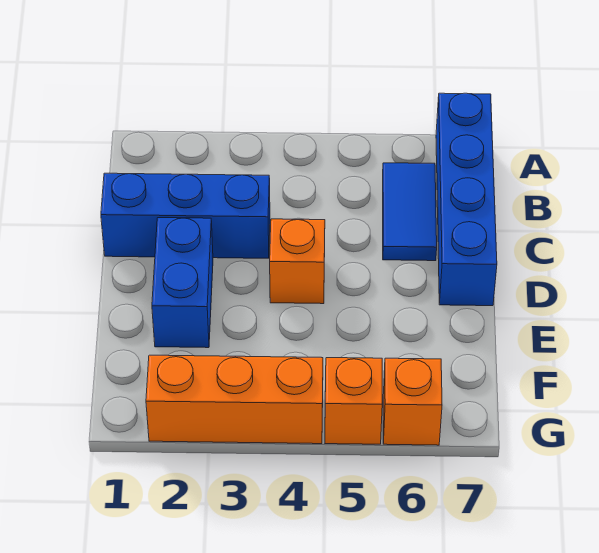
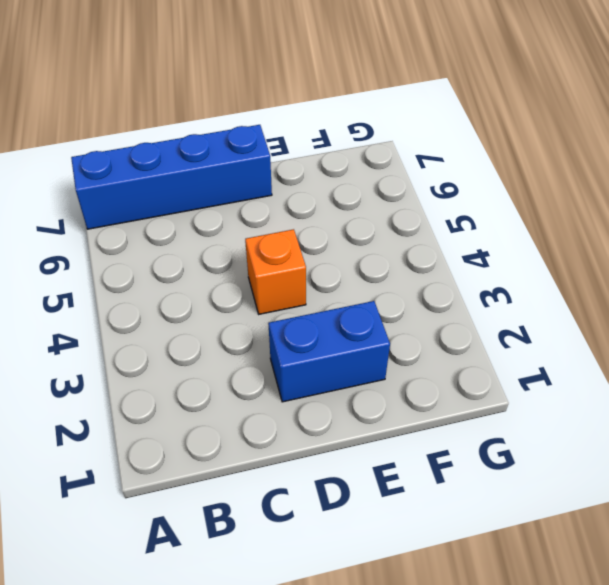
none -> blue tile B6:C6 level 1
none -> blue brick C1:C3 level 1

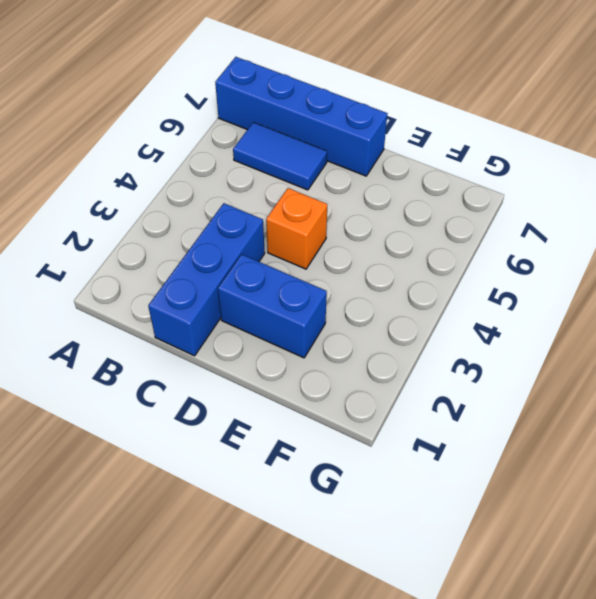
none -> orange brick G2:G4 level 1
none -> orange brick G5 level 1

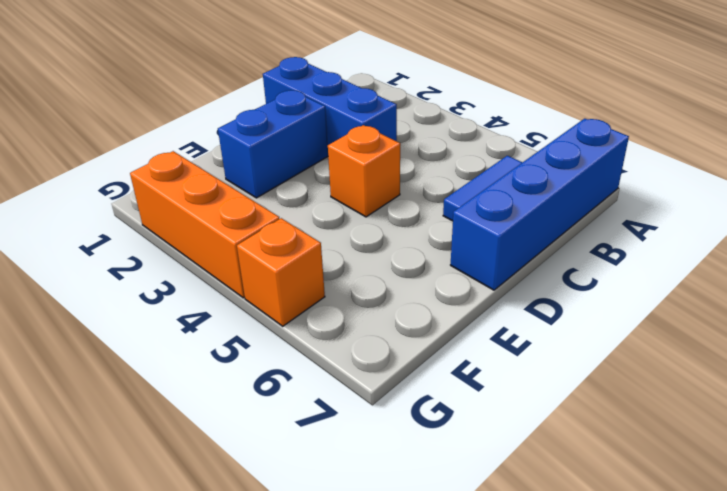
none -> orange brick G6 level 1

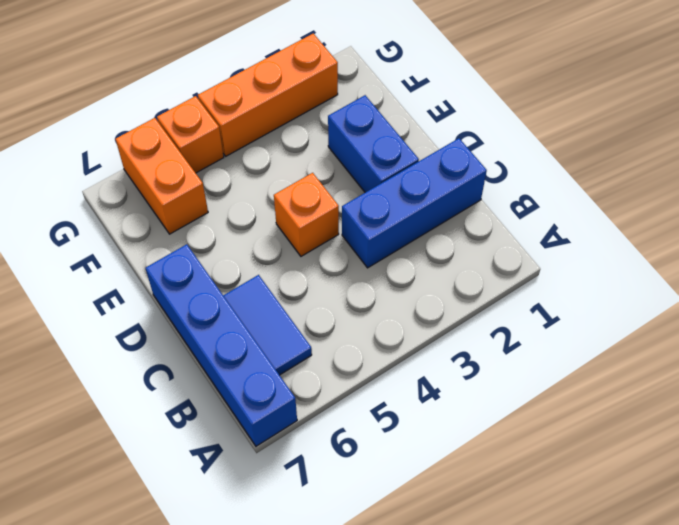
orange brick F6:G6 level 1 -> orange brick G6 level 1

